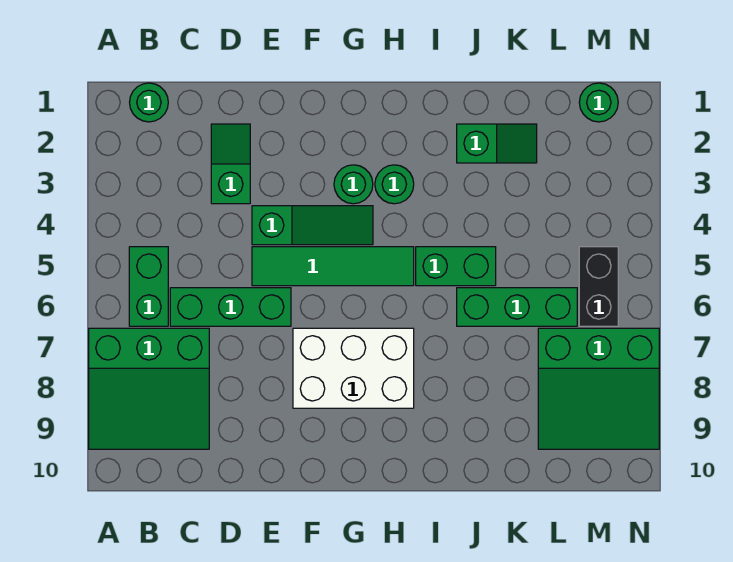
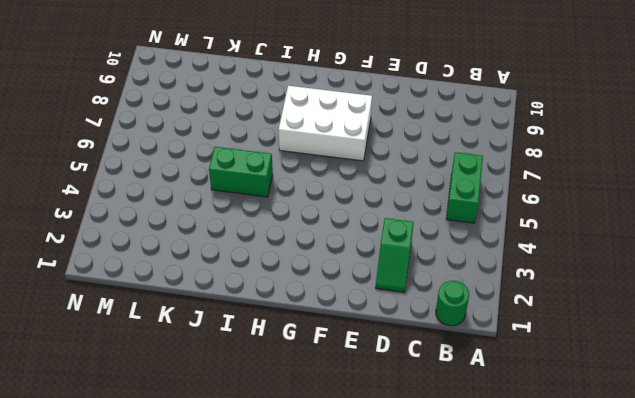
none -> green slope A7:C9 level 1 top 7
none -> green brick C6:E6 level 1
none -> green slope E4:G4 level 1 top E

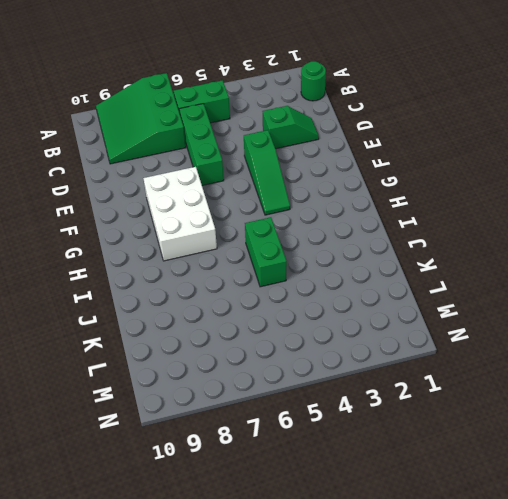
none -> green tile E5:H5 level 1
none -> green round brick G3 level 1
none -> green round brick H3 level 1

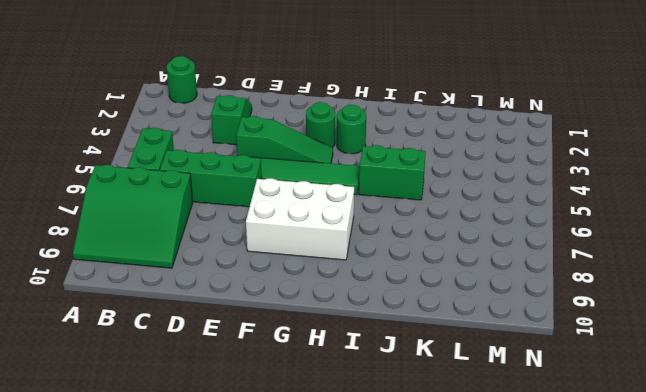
none -> green slope J2:K2 level 1 top J
none -> green brick J6:L6 level 1
none -> green slope L7:N9 level 1 top 7

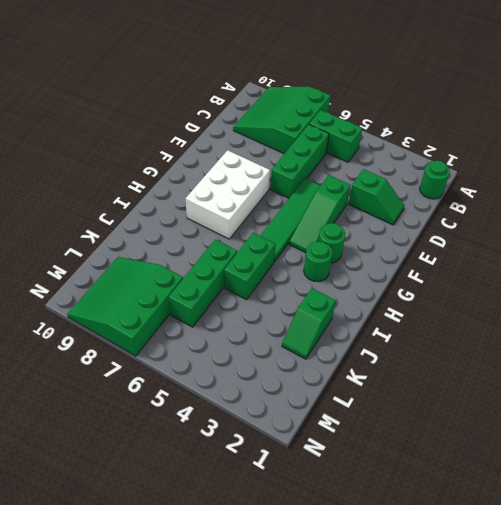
none -> green round brick M1 level 1
none -> black brick M5:M6 level 1

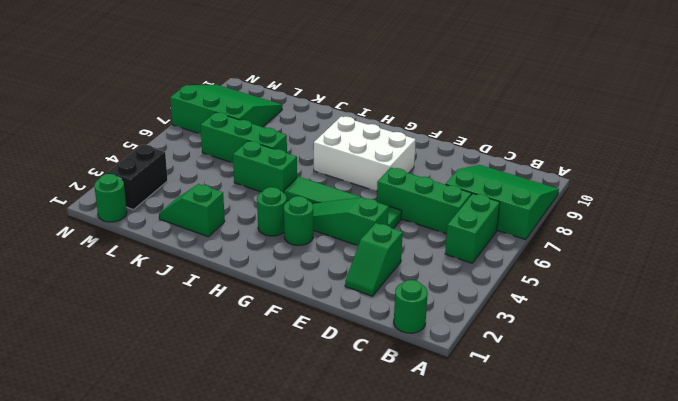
black brick M2:M3 level 1 -> black brick M5:M6 level 1

